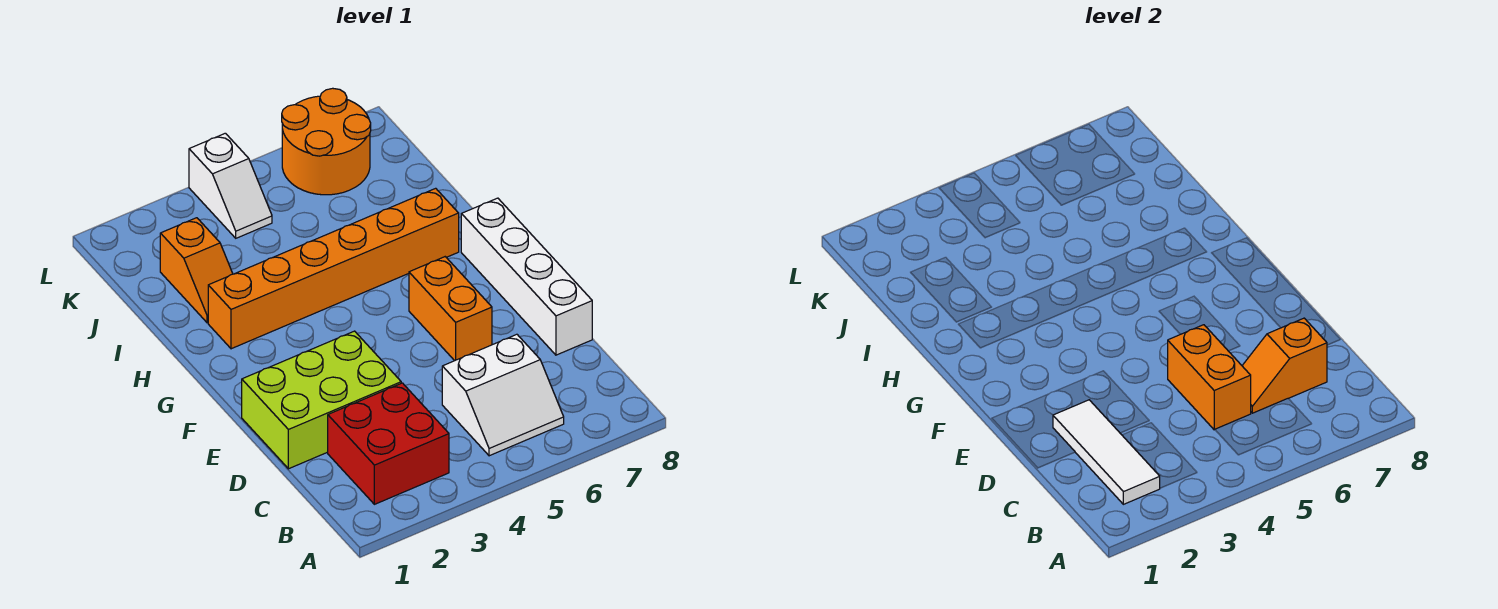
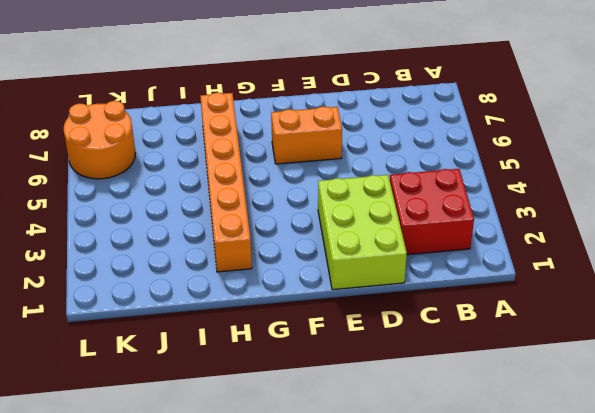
none -> white slope B5:C6 level 1 top C
none -> white brick D8:G8 level 1
none -> orange slope I2:J2 level 1 top J

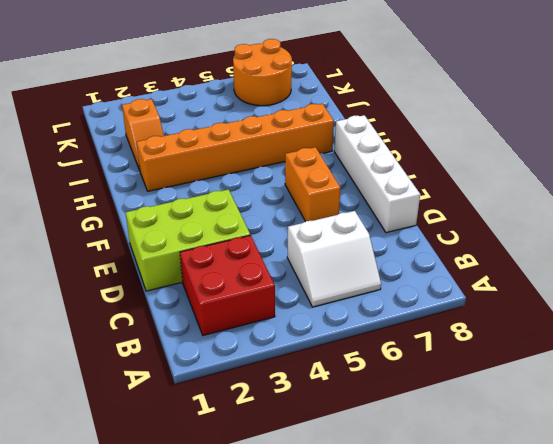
none -> white slope K4:L4 level 1 top L
none -> white tile B2:D2 level 2
none -> orange brick C5:D5 level 2

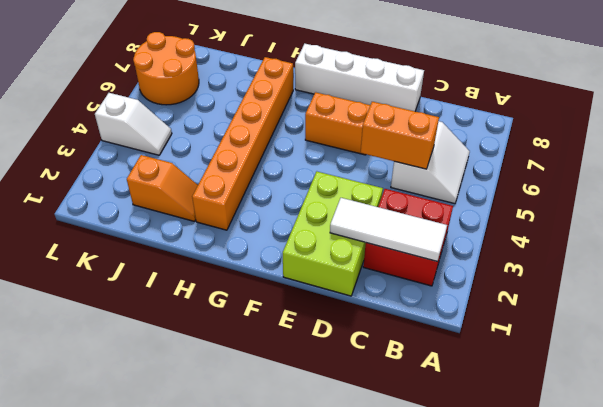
none -> orange slope C6:C7 level 2 top 7

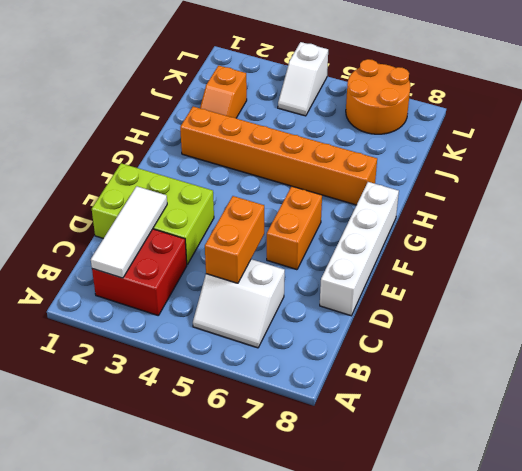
none -> orange slope C6:C7 level 2 top 7

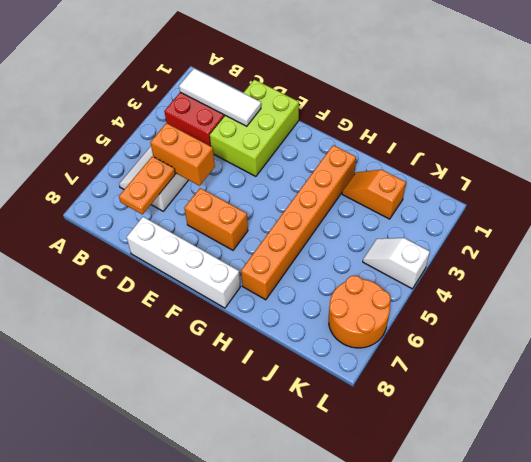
orange plate C6:C7 level 2 -> orange slope C6:C7 level 2 top 7

